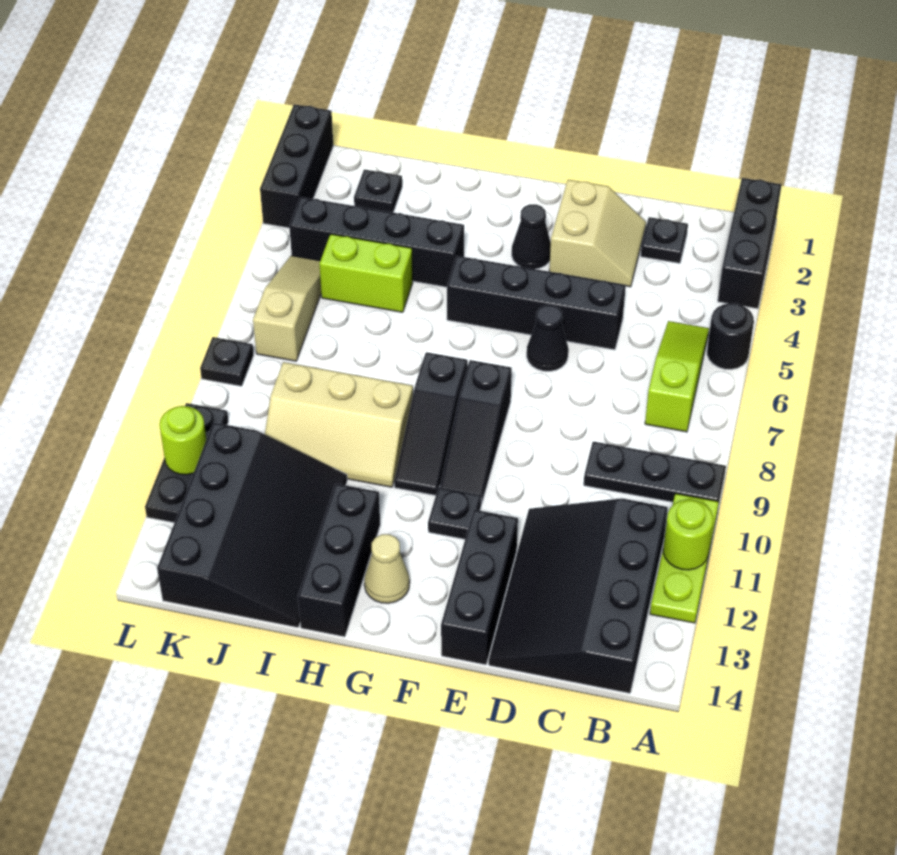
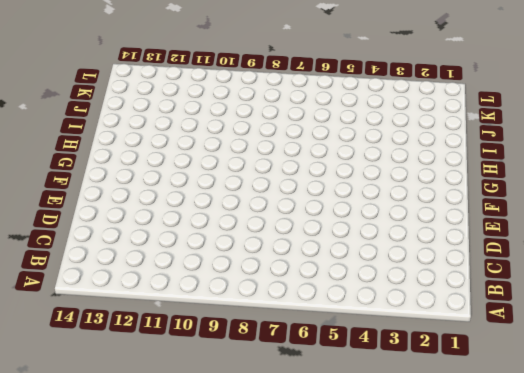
none -> black brick A1:A3 level 1
none -> black round brick A5 level 1
none -> black plate A9:C9 level 1

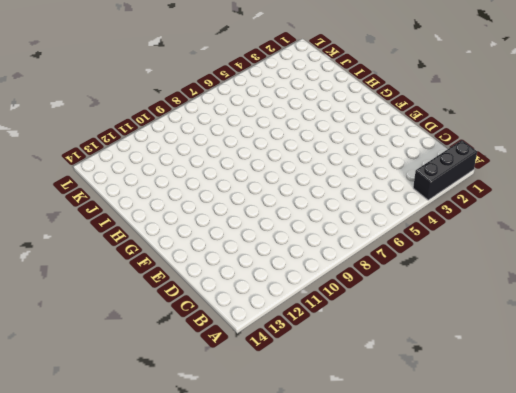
none -> black round brick A5 level 1
none -> black plate A9:C9 level 1
none -> lime plate A10:A12 level 1

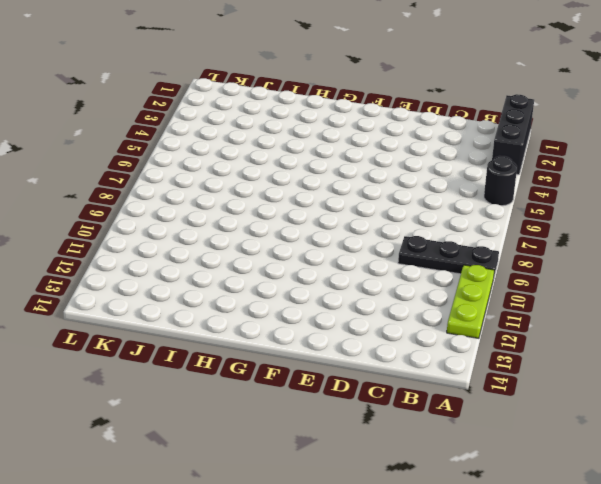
none -> lime slope B5:B7 level 1 top 7
none -> black slope B11:D14 level 1 top B
none -> black plate C2 level 1

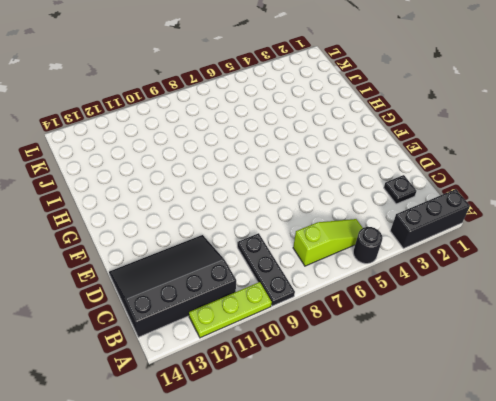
none -> tan slope D2:E3 level 1 top E
none -> black brick D5:G5 level 1
none -> black cone E6 level 1

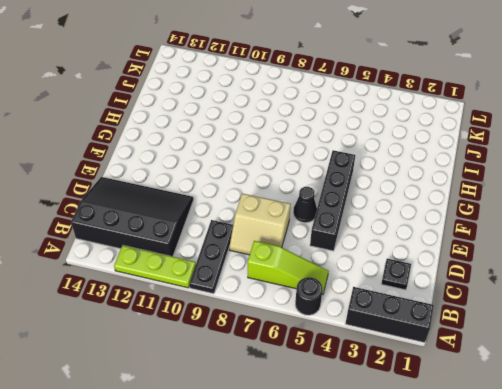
tan slope C7:D8 level 1 top D -> tan slope D2:E3 level 1 top E
none -> black brick E12:E14 level 1
none -> black cone F3 level 1
none -> black slope F8:F10 level 1 top 8

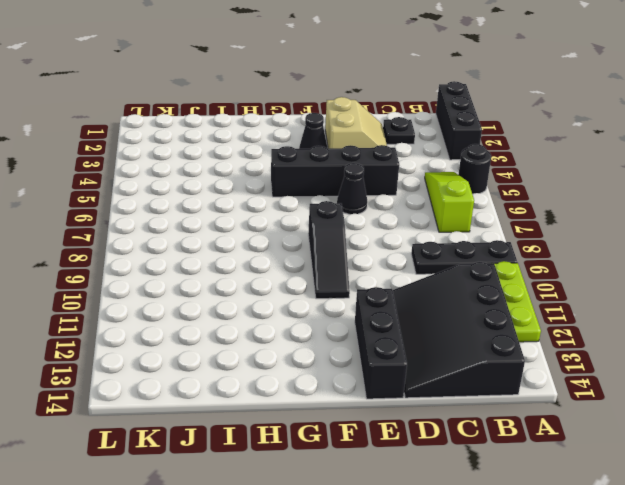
none -> black plate F11 level 1
none -> black slope G8:G10 level 1 top 8
none -> tan cone G13 level 1

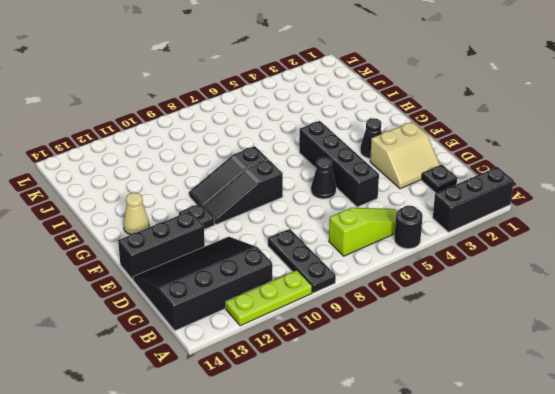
none -> black brick H4:K4 level 1
none -> tan slope H9:J10 level 1 top 9
none -> black brick H12:H14 level 1

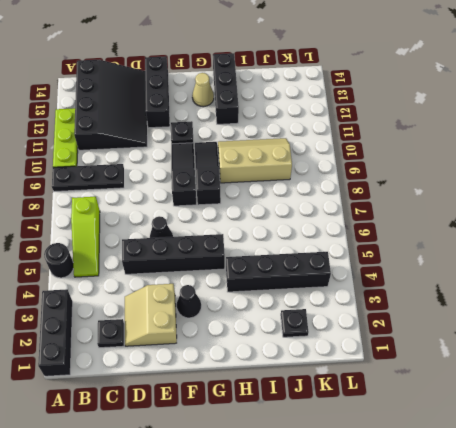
none -> lime brick I5:J5 level 1
none -> black slope I11:K14 level 1 top K
none -> tan slope K5:K7 level 1 top 7

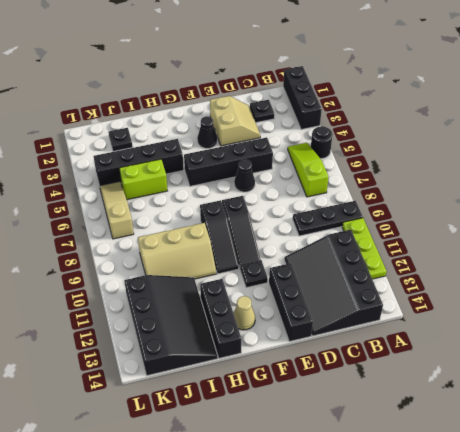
none -> black brick L1:L3 level 1
none -> black plate L8 level 1
none -> black plate L10:L12 level 1

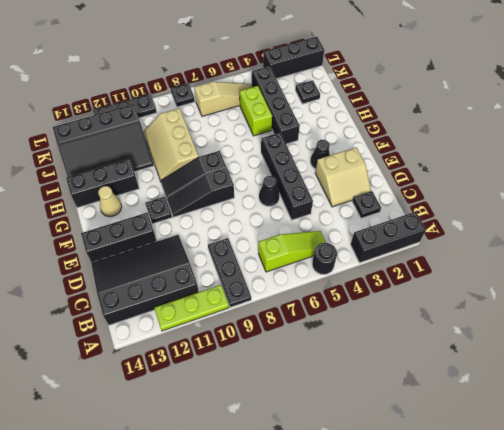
none -> lime round brick A11 level 2
none -> lime round brick L11 level 2

